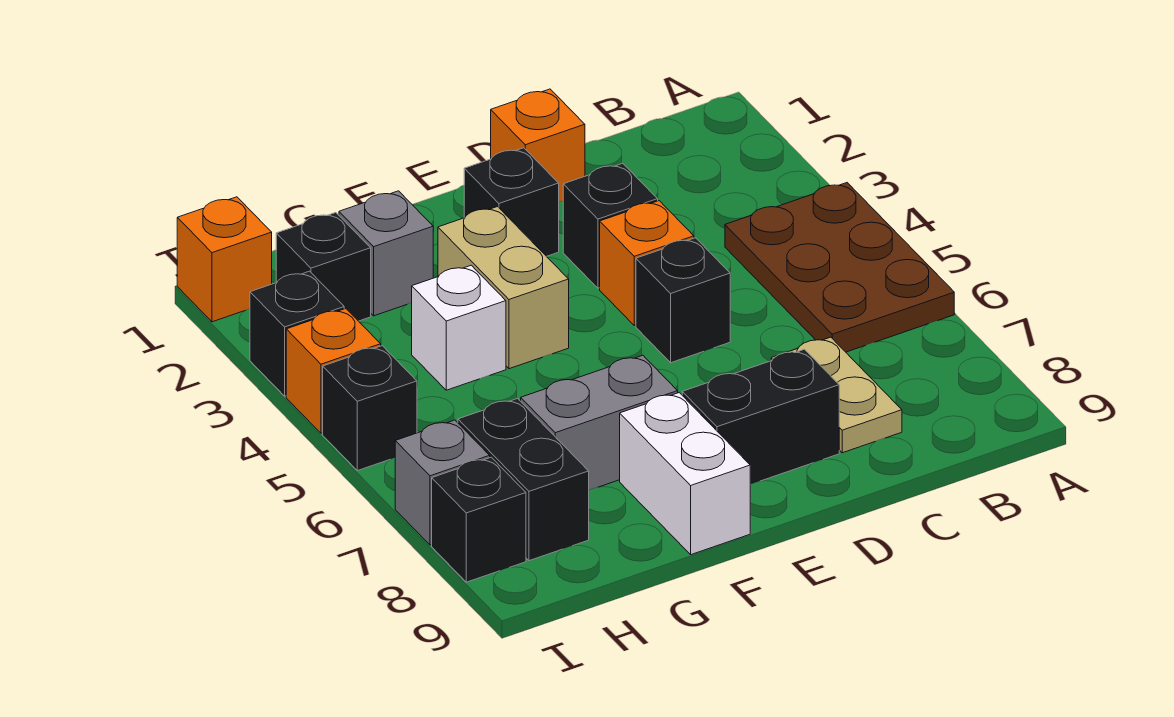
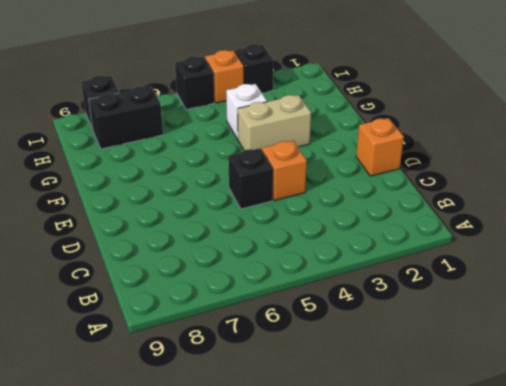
none -> brown plate A4:B6 level 1
none -> tan plate C7:C8 level 1
none -> black brick D3 level 1

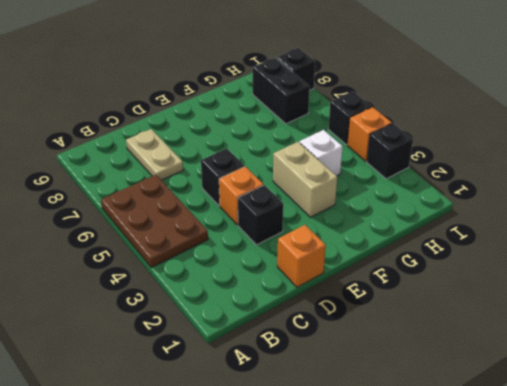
none -> black brick D8:E8 level 1
none -> black brick E2 level 1
none -> grey brick F7:G7 level 1

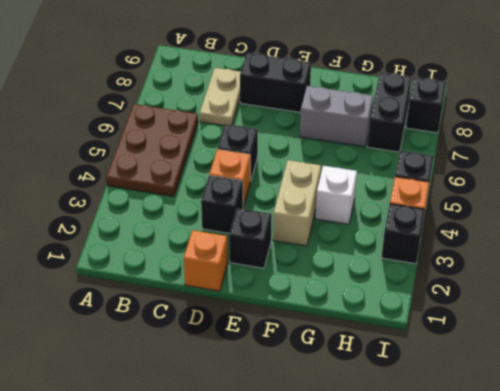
none -> white brick F8:F9 level 1
none -> grey brick G2 level 1
none -> black brick H2 level 1

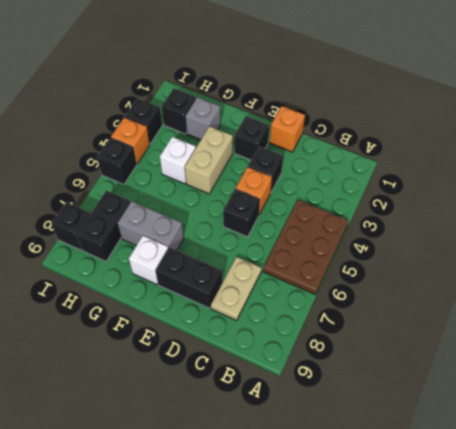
white brick F8 level 1 -> white brick F8:F9 level 1
none -> orange brick I1 level 1
none -> grey brick I7 level 1

